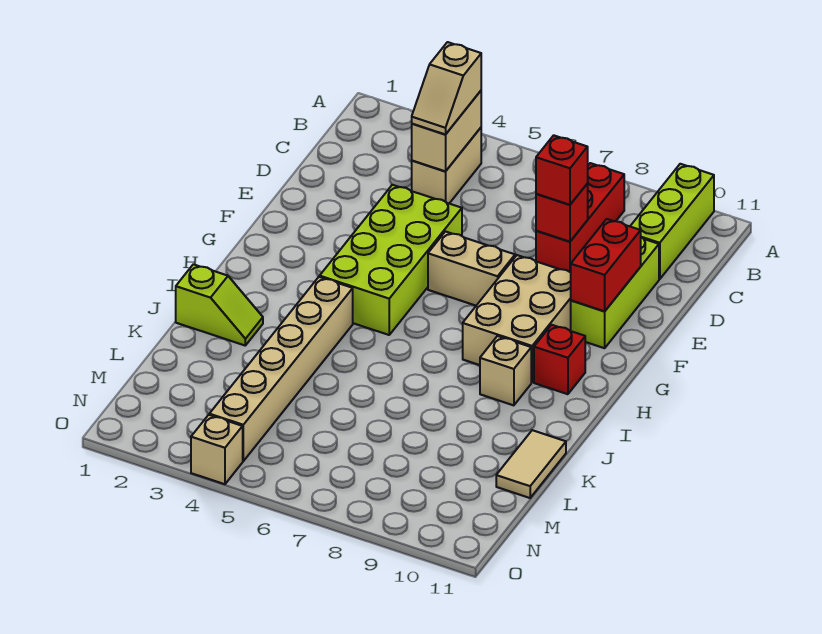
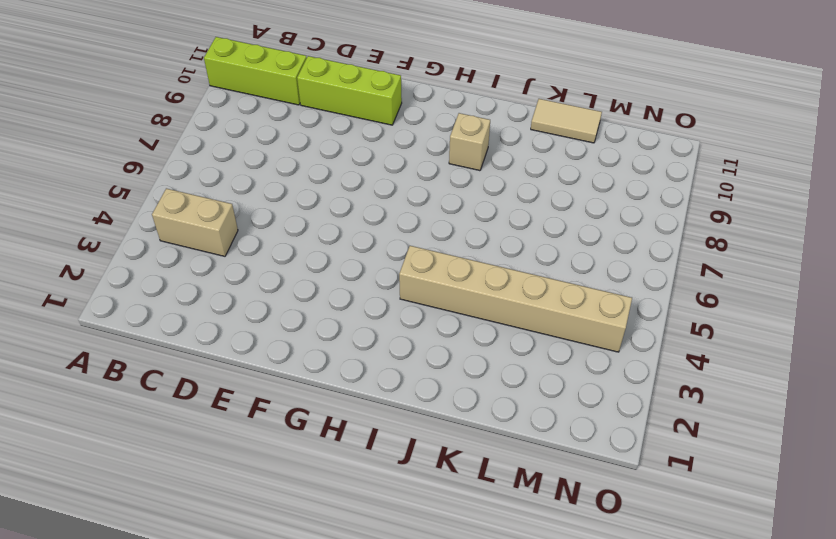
none -> red brick B8:D8 level 1
none -> lime brick E4:H5 level 1
none -> tan brick F6:F7 level 1

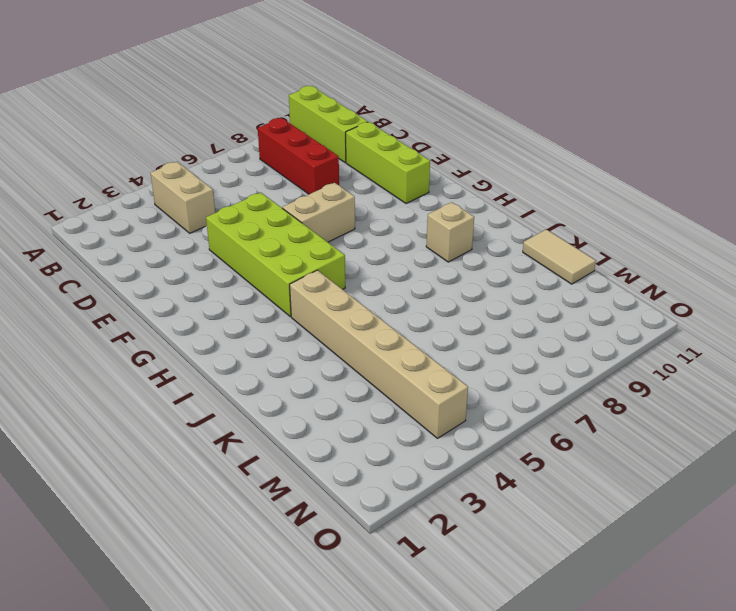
none -> tan brick F8:H9 level 1
none -> red brick H10 level 1
none -> lime slope J1:J2 level 1 top 1

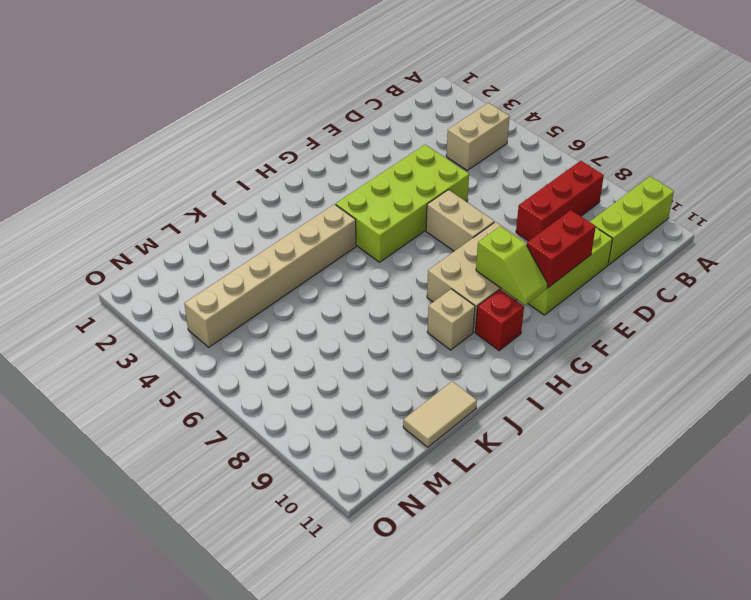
lime slope G9:G10 level 2 top 9 -> lime slope J1:J2 level 1 top 1
none -> tan brick O4 level 1
none -> tan brick B4:C4 level 2
none -> red brick D8 level 2

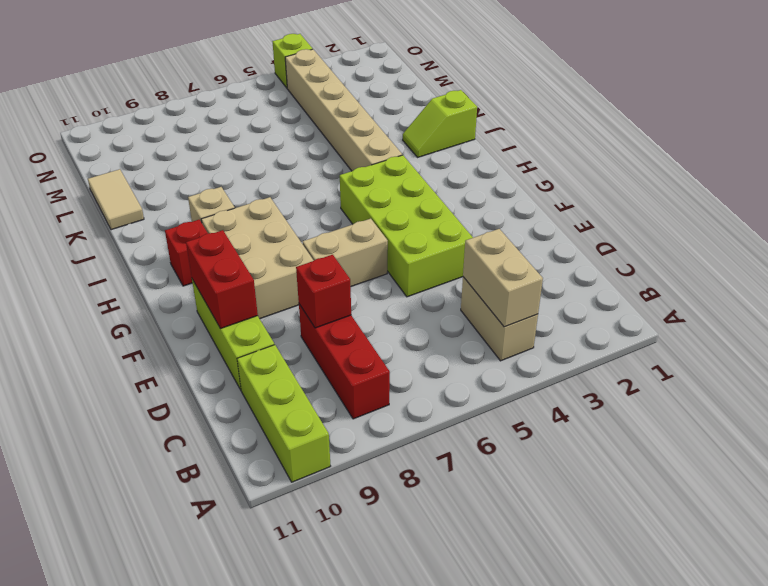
lime brick O4 level 1 -> tan brick O4 level 1
none -> tan slope B4:C4 level 3 top B
none -> red brick D8 level 3

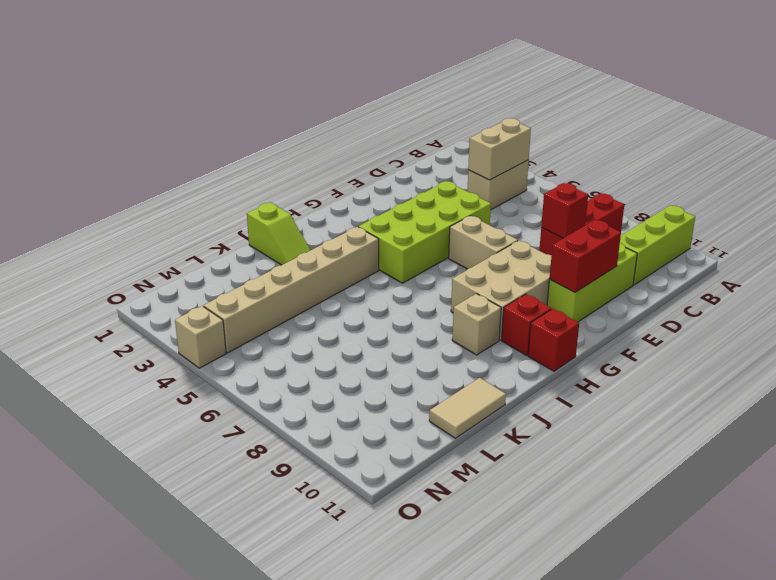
red brick H11 level 1 -> red brick D8 level 3
none -> tan slope B4:C4 level 3 top B

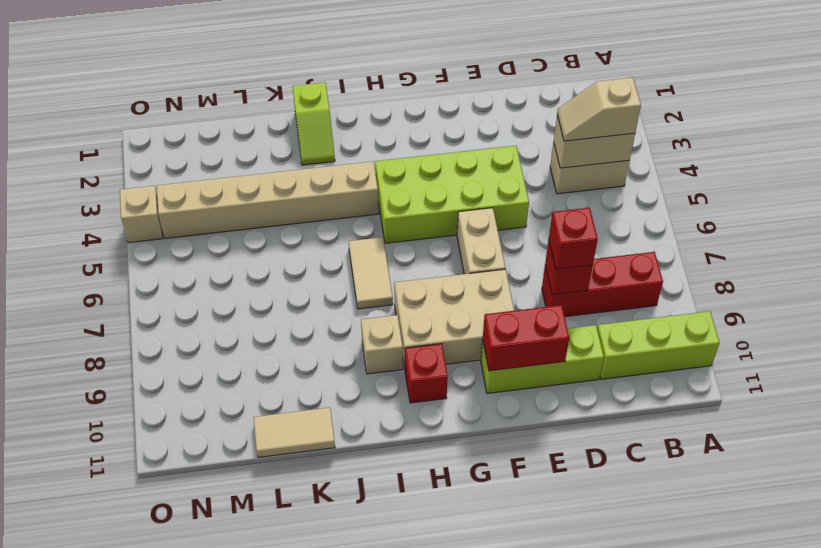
tan tile I6:I7 level 1 -> none

